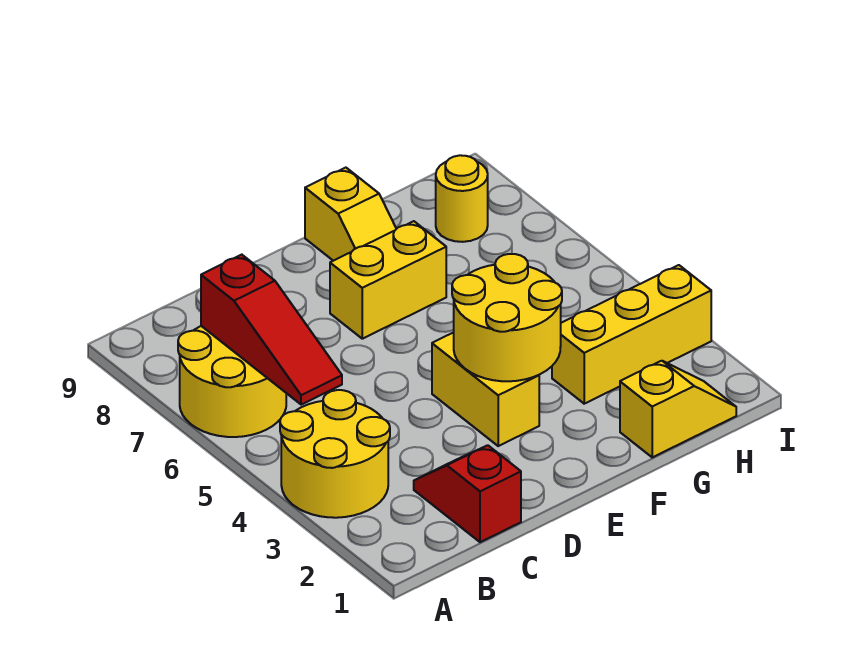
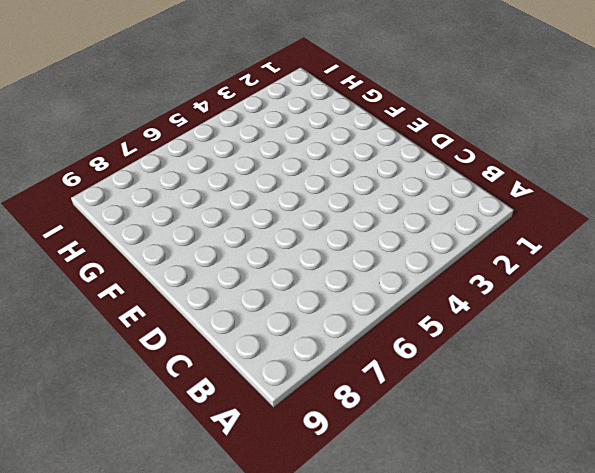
none -> yellow round brick A3:B4 level 1
none -> yellow round brick A6:B7 level 1

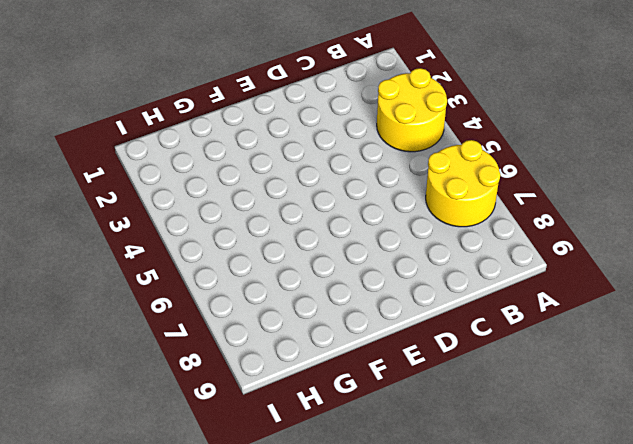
none -> red slope C1:C2 level 1 top 1
none -> yellow brick E3:E4 level 1

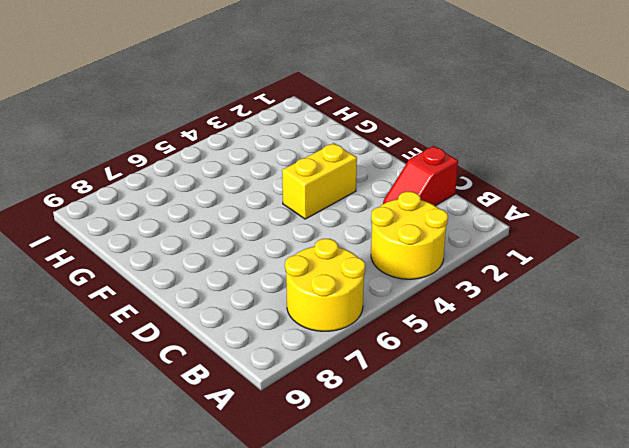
none -> yellow brick E7:F7 level 1
none -> yellow slope F8:F9 level 1 top 9

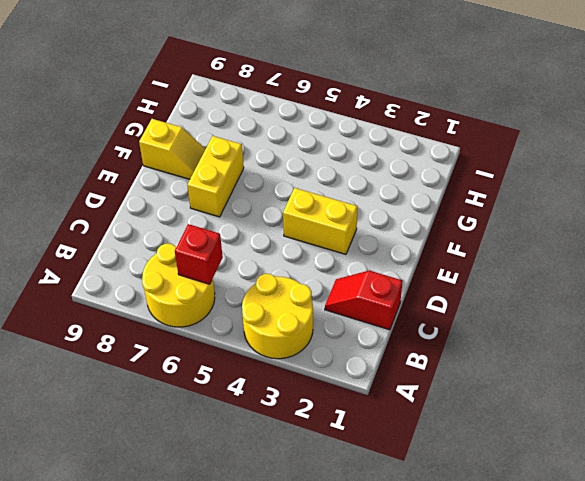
red brick B6 level 2 -> red slope B5:B7 level 2 top 7
none -> yellow slope G1:H1 level 1 top G
none -> yellow brick G3:I3 level 1

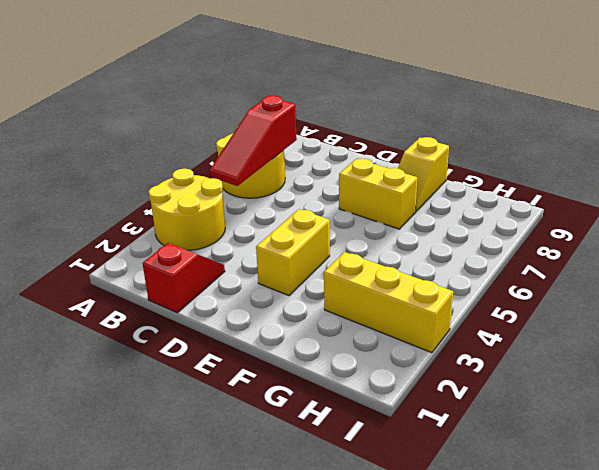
none -> yellow slope G1:H1 level 1 top G
none -> yellow round brick H8 level 1

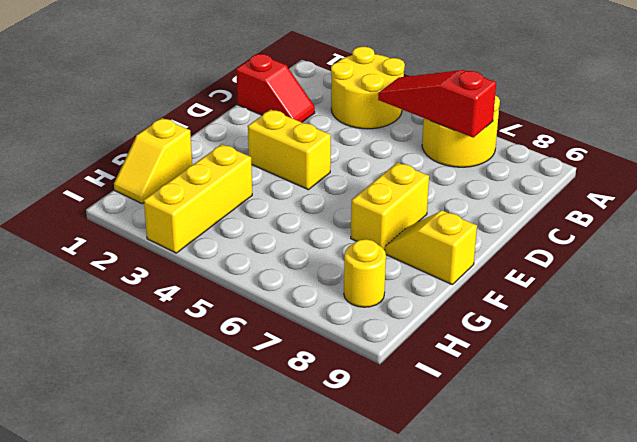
none -> yellow round brick E3:F4 level 2

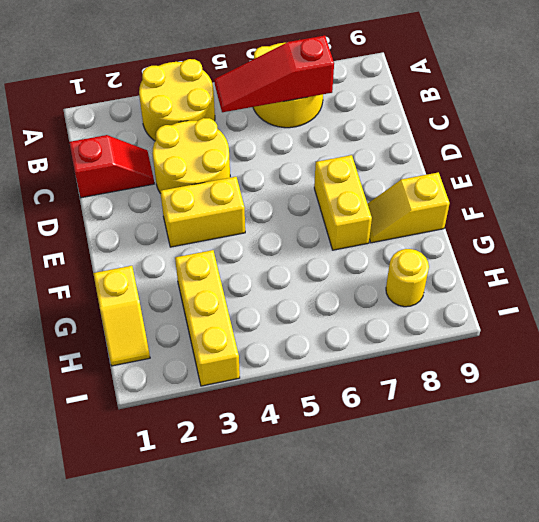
yellow round brick C3:D4 level 1 -> yellow round brick E3:F4 level 2

